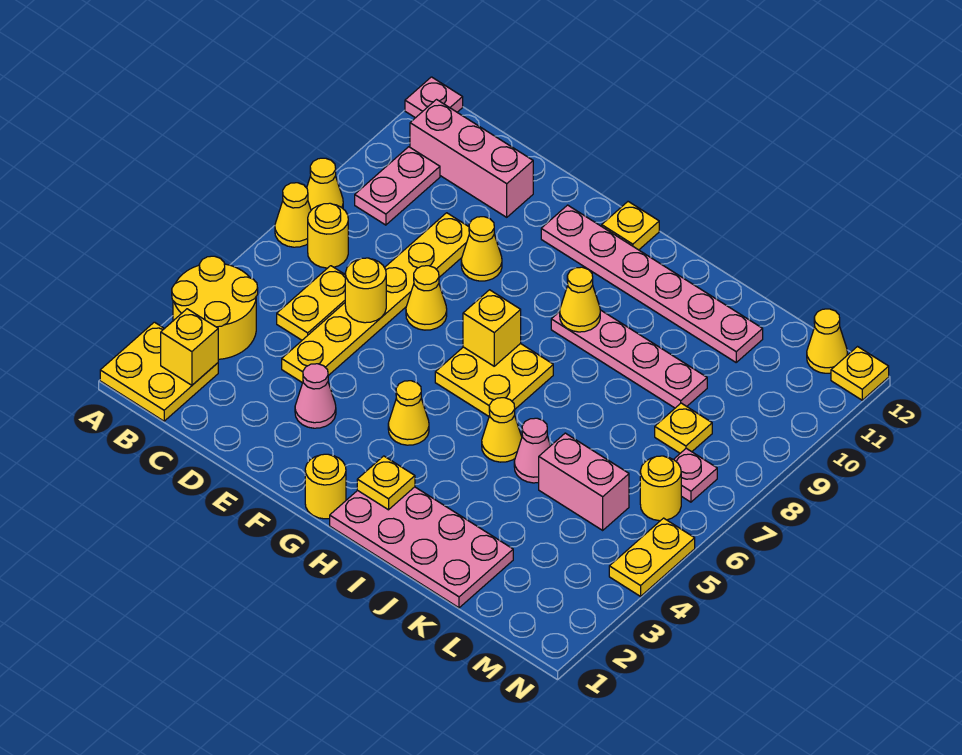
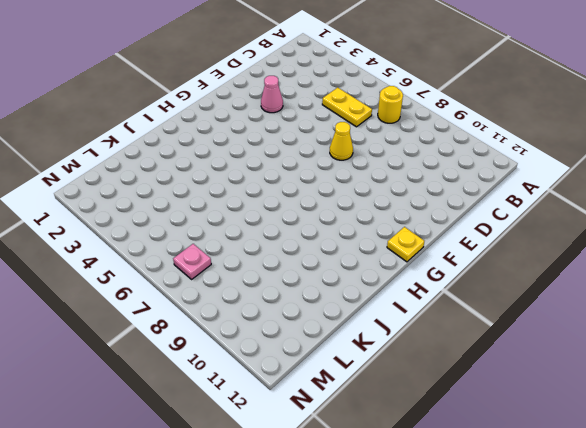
none -> yellow plate A1:B2 level 1
none -> yellow round brick A3:B4 level 1
none -> yellow cone A7 level 1
none -> yellow cone A8 level 1

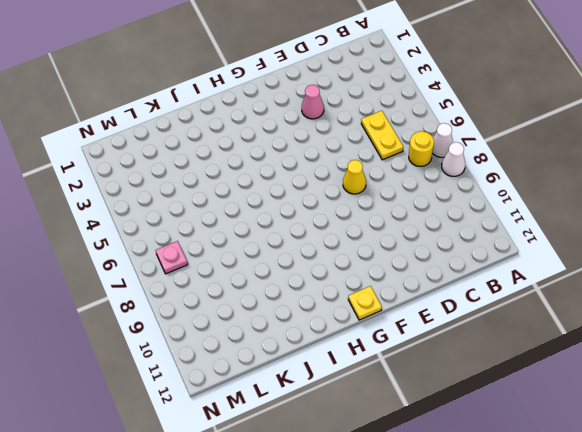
white cone A7 level 1 -> yellow cone A7 level 1
white cone A8 level 1 -> yellow cone A8 level 1
none -> yellow plate A1:B2 level 1
none -> yellow round brick A3:B4 level 1
none -> pink plate A12 level 1
none -> pink plate B9:B10 level 1

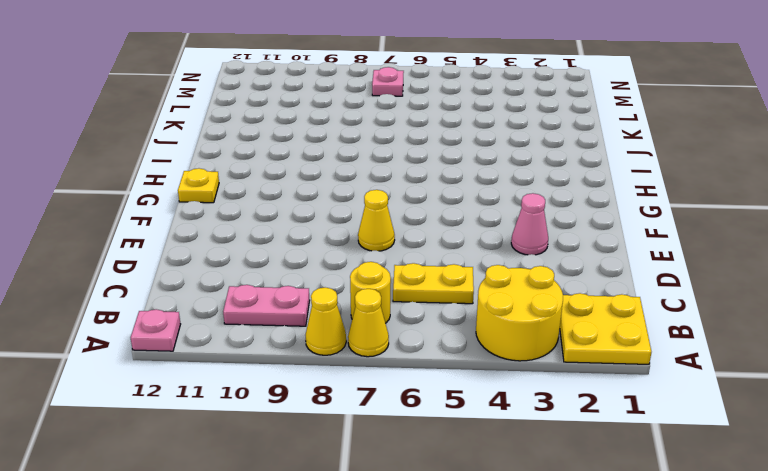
none -> pink brick B11:D11 level 1
none -> yellow plate D4:D9 level 1
none -> yellow cone E9 level 1
none -> pink plate F11:K11 level 1

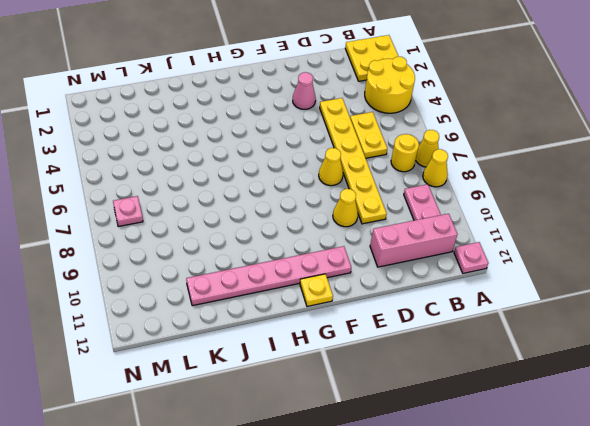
none -> yellow round brick G1 level 1
none -> yellow cone G4 level 1
none -> yellow plate G6:H7 level 1
none -> pink plate H1:K2 level 1

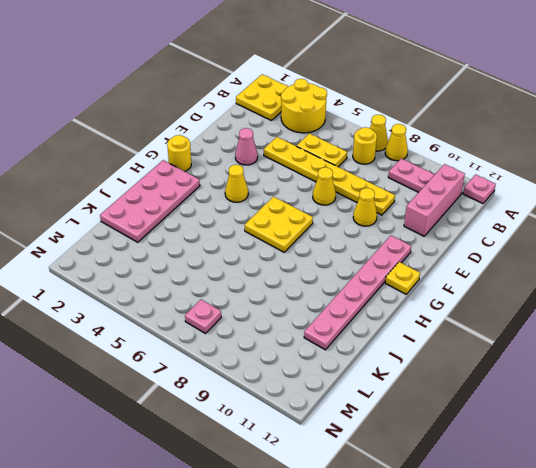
none -> pink plate H9:K9 level 1
none -> yellow cone I5 level 1
none -> pink cone J5 level 1
none -> pink brick K5:L5 level 1

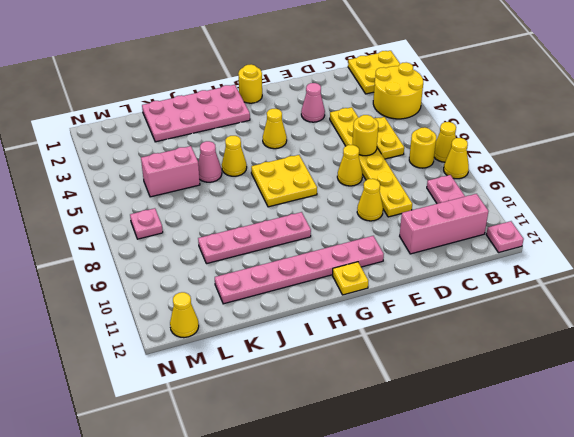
none -> yellow plate L8 level 1
none -> yellow round brick M6 level 1
none -> yellow plate N4:N5 level 1
none -> yellow plate N12 level 1

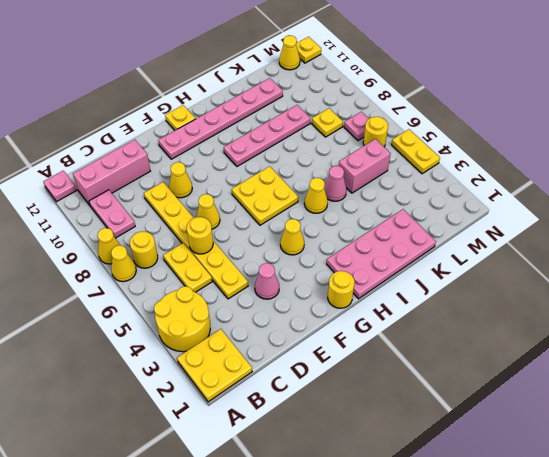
none -> yellow brick B2 level 2
none -> yellow brick G7 level 2
none -> yellow plate H2 level 2
none -> yellow cone H9 level 2

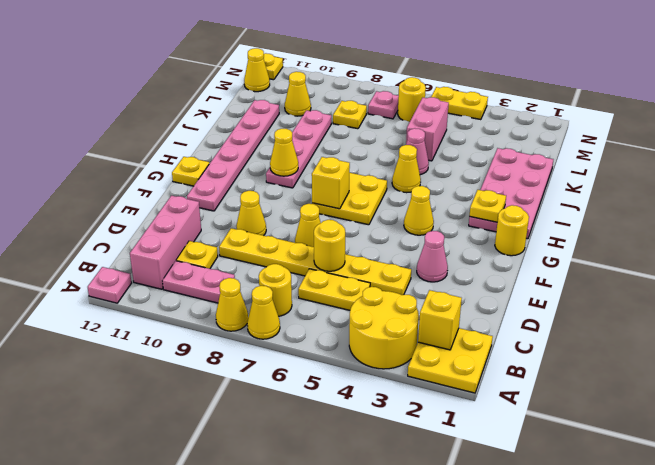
yellow plate C10 level 1 -> none
yellow cone L10 level 1 -> none

